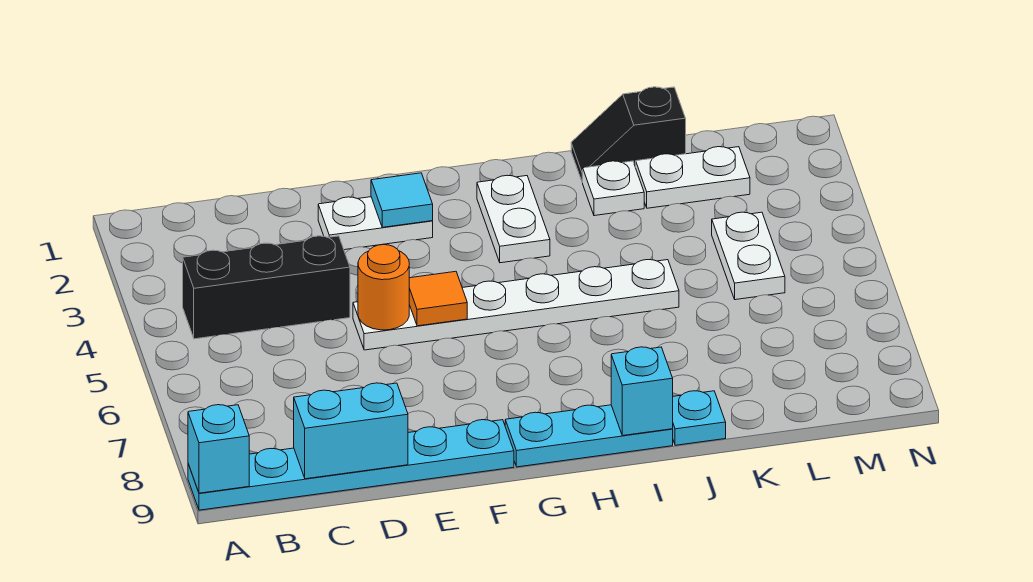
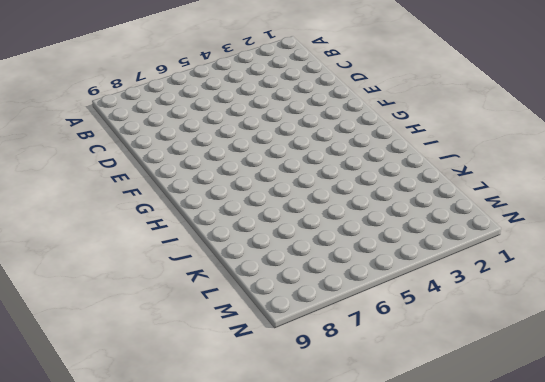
none -> cyan plate A9:F9 level 1
none -> black brick B4:D4 level 1
none -> white plate E2:F2 level 1

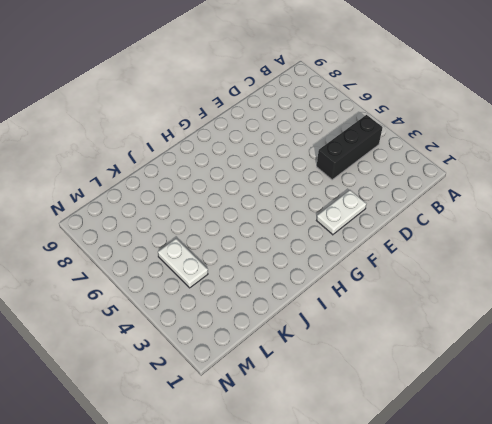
none -> cyan plate A9:F9 level 1
none -> white plate E5:J5 level 1
none -> cyan plate G9:I9 level 1

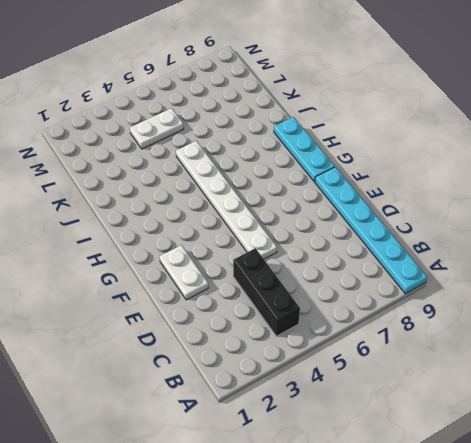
none -> white plate H2:H3 level 1
none -> black slope J1:K1 level 1 top K
none -> white plate J2 level 1

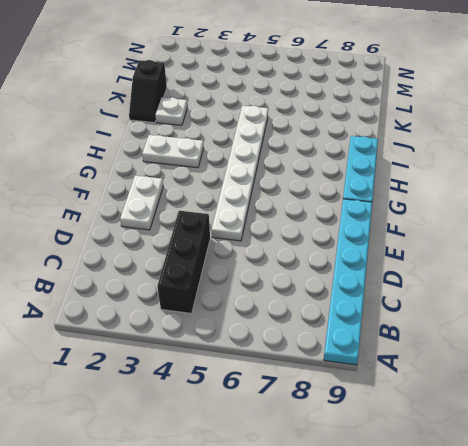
none -> cyan plate J9 level 1
none -> white plate K2:L2 level 1
none -> white plate L4:L5 level 1

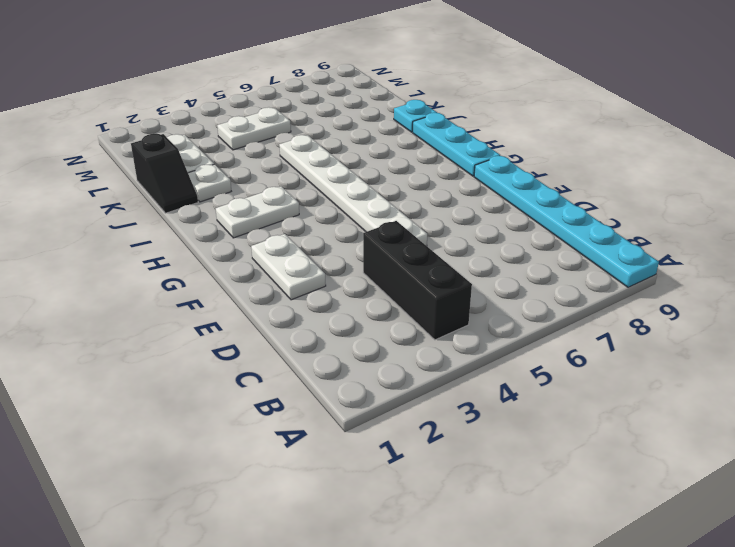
none -> cyan brick A9 level 2
none -> cyan brick C9:D9 level 2
none -> orange round brick E5 level 2

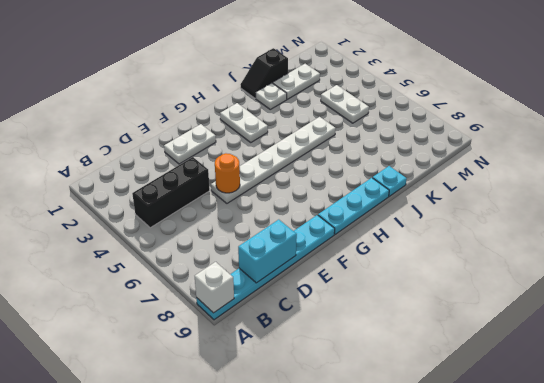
white brick A9 level 2 -> cyan brick A9 level 2
none -> cyan tile F2 level 2
none -> orange tile F5 level 2
none -> cyan brick I9 level 2

